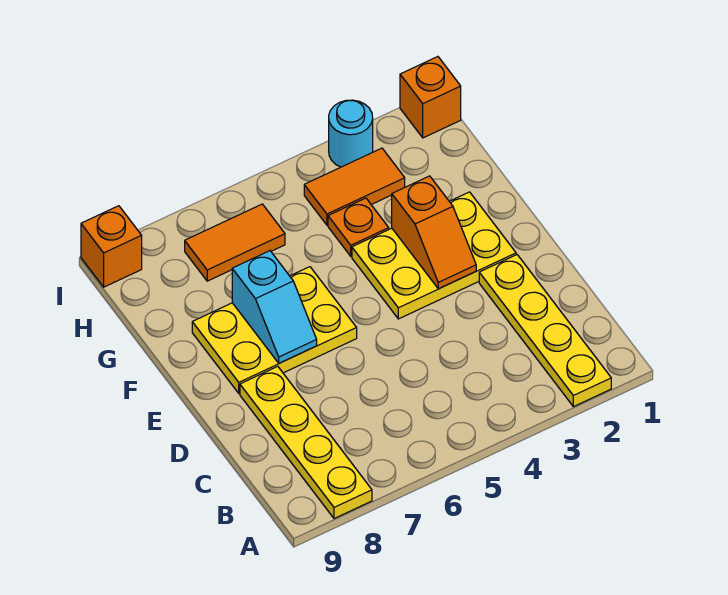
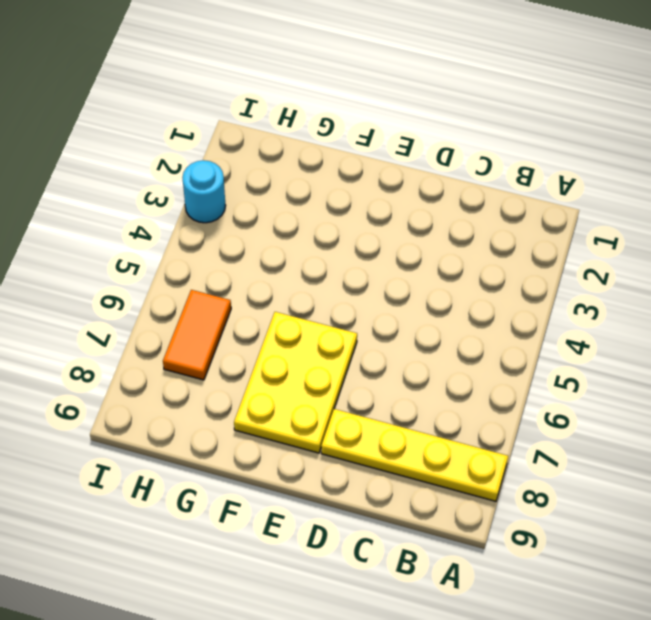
none -> yellow plate A2:D2 level 1
none -> yellow plate E2:F4 level 1
none -> orange plate G4 level 1

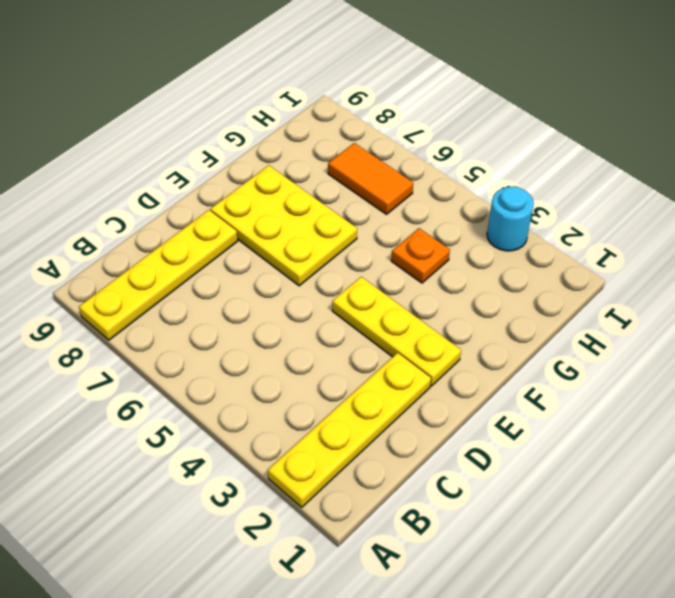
yellow plate E2:E4 level 1 -> yellow plate E2:F4 level 1
none -> orange tile H3:H4 level 1
none -> orange brick I1 level 1
none -> orange brick I9 level 1

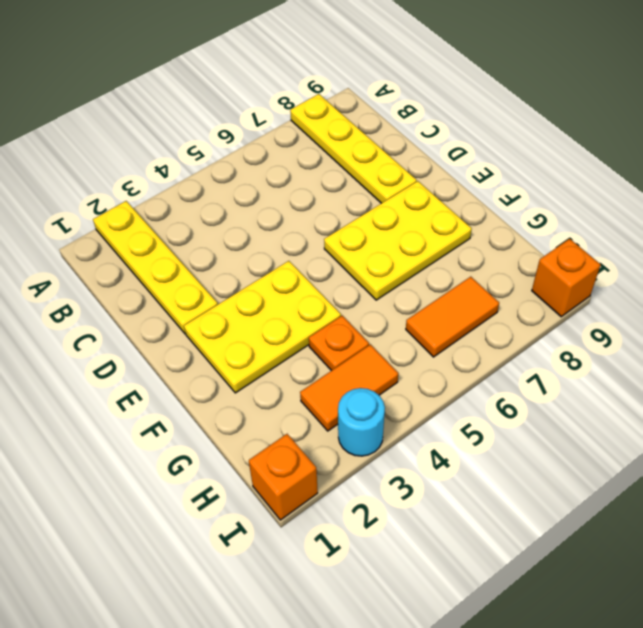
none -> orange slope E3:F3 level 2 top F
none -> cyan slope E7:F7 level 2 top F

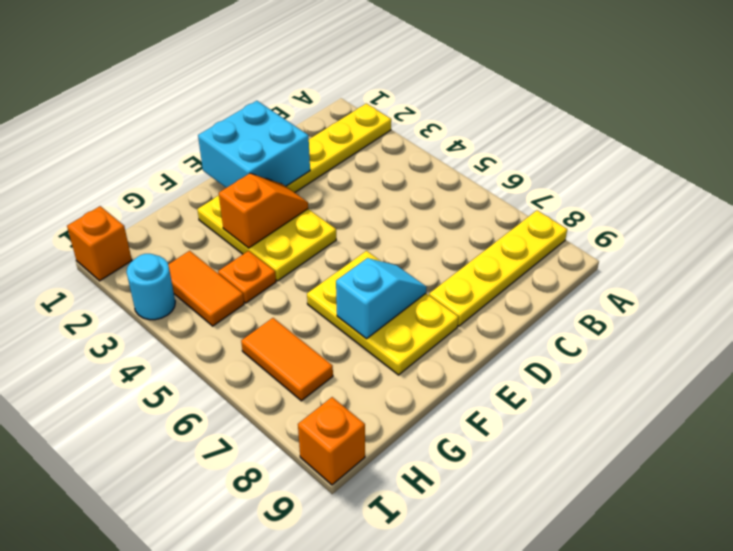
cyan brick D1:E2 level 2 -> none

